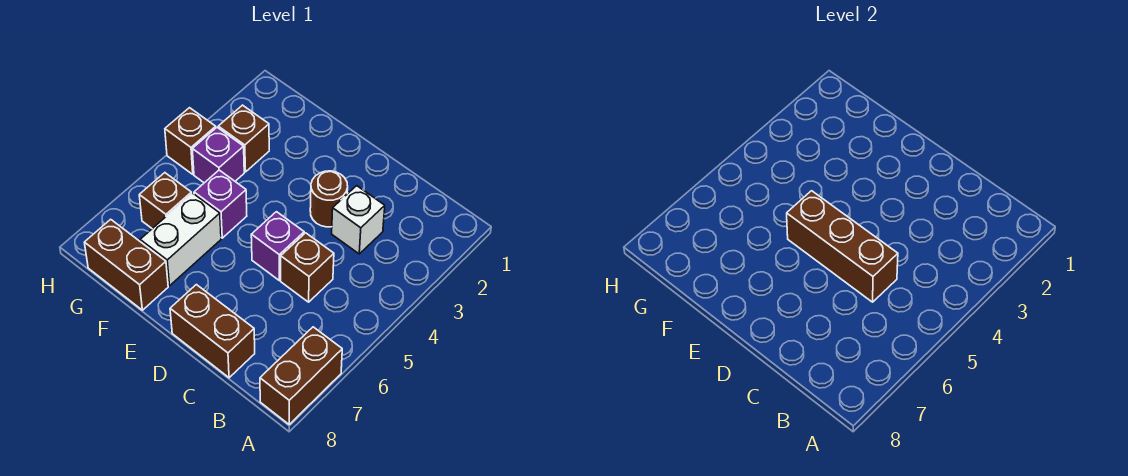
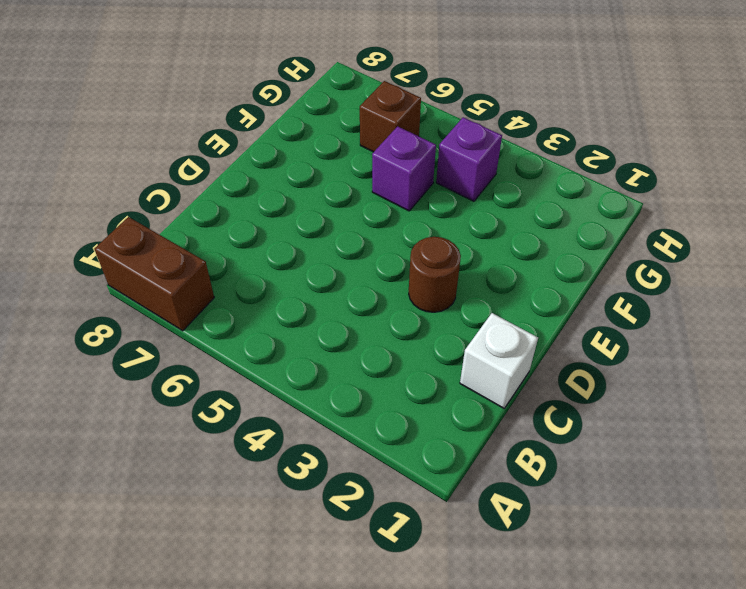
white brick C1 level 1 -> white brick C3 level 1
none -> brown brick C5 level 1
none -> brown brick C8:D8 level 1
none -> purple brick D5 level 1

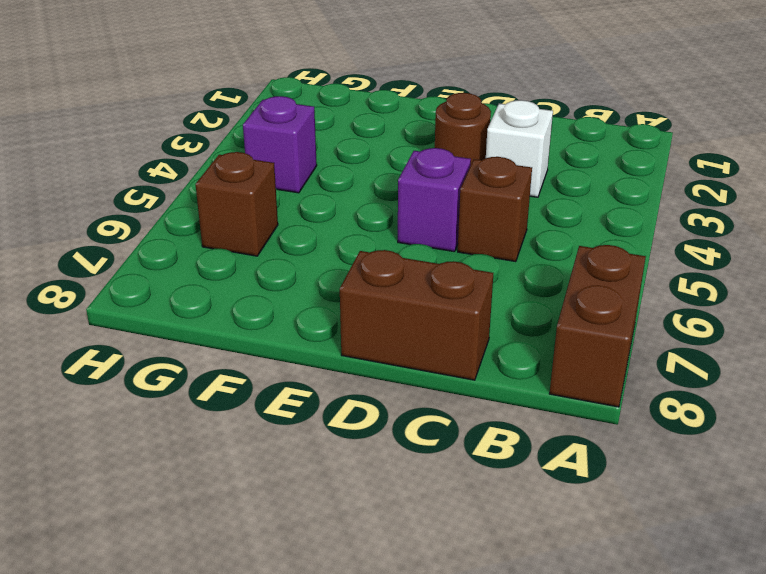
none -> purple brick F5 level 1
none -> white brick F6:F7 level 1
none -> brown brick F8:G8 level 1

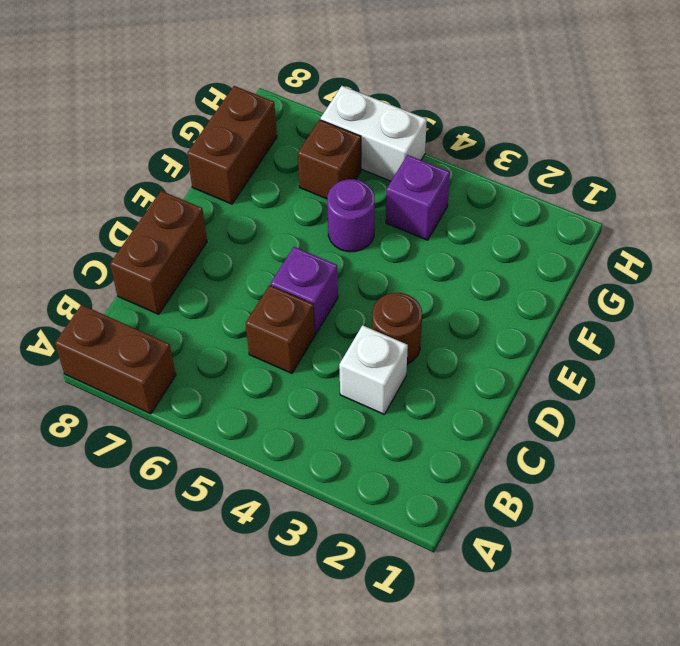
purple round brick F5 level 1 -> purple brick F5 level 1
white brick H5:H6 level 1 -> white brick F6:F7 level 1
none -> brown brick G3 level 1
none -> brown brick H4 level 1
none -> brown brick C5:E5 level 2

